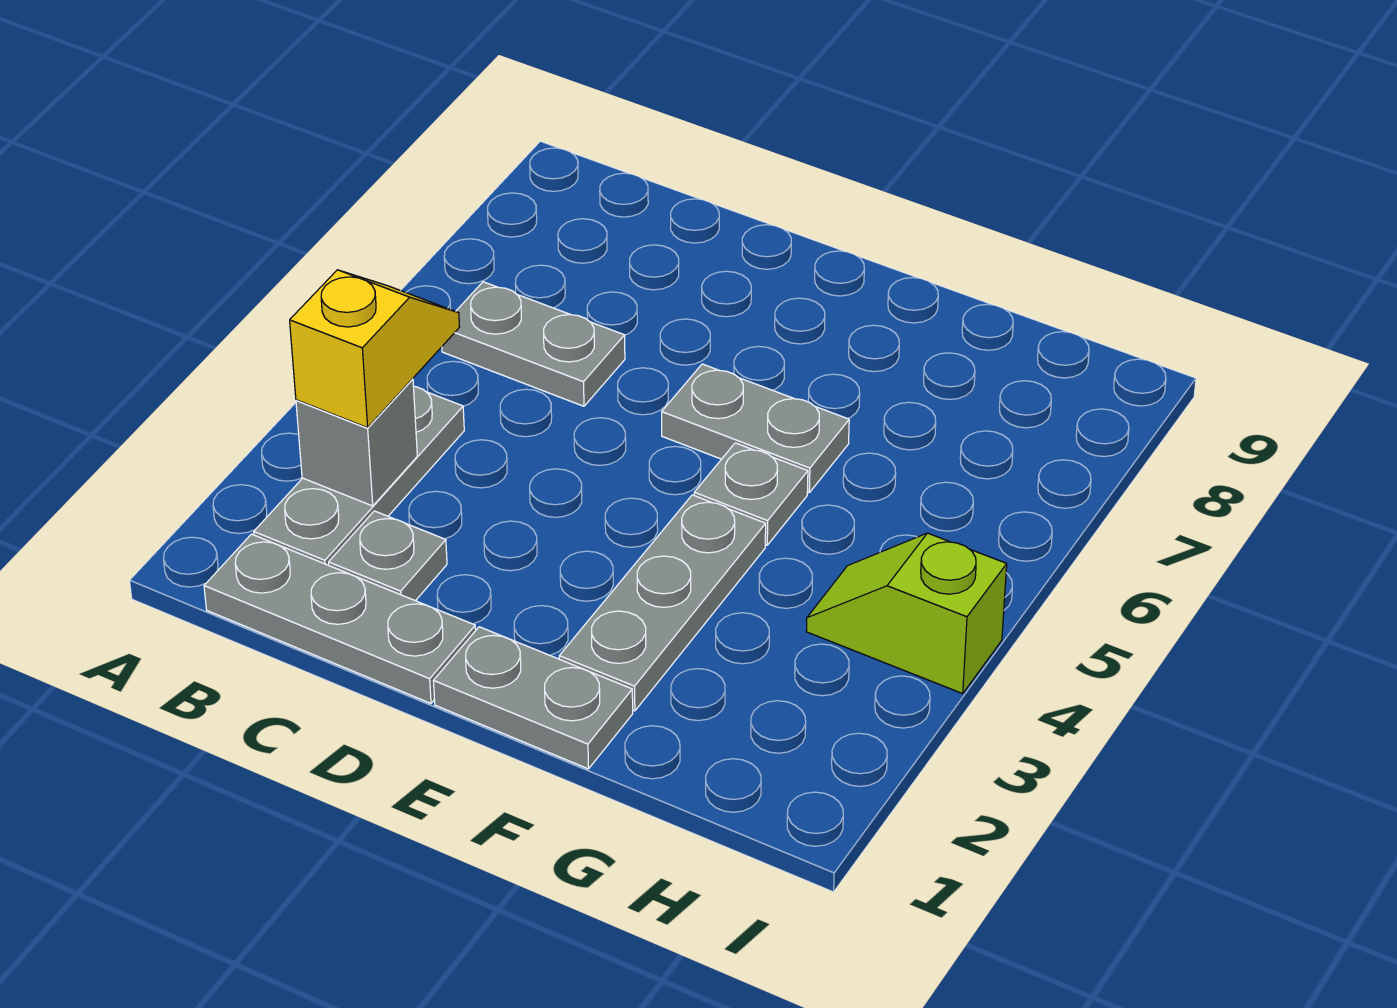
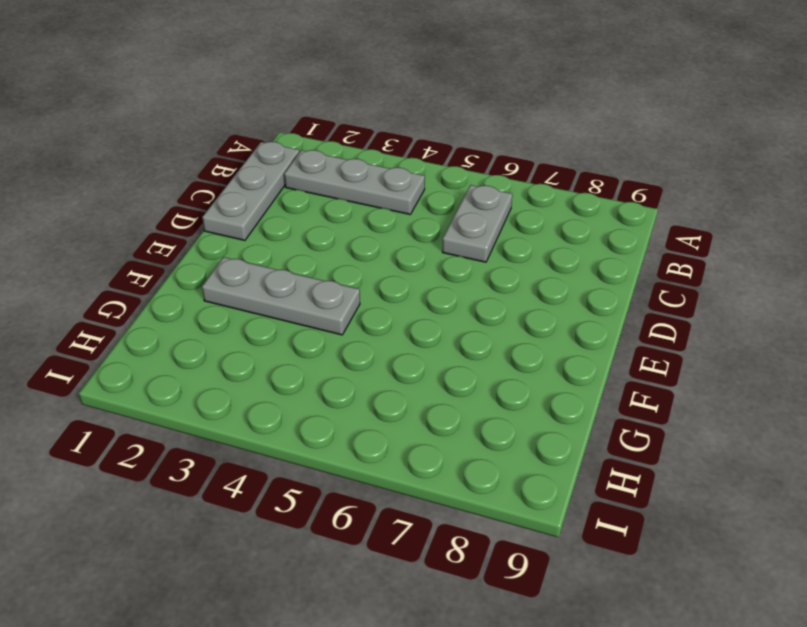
none -> grey plate C2 level 1
none -> grey plate E1:F1 level 1

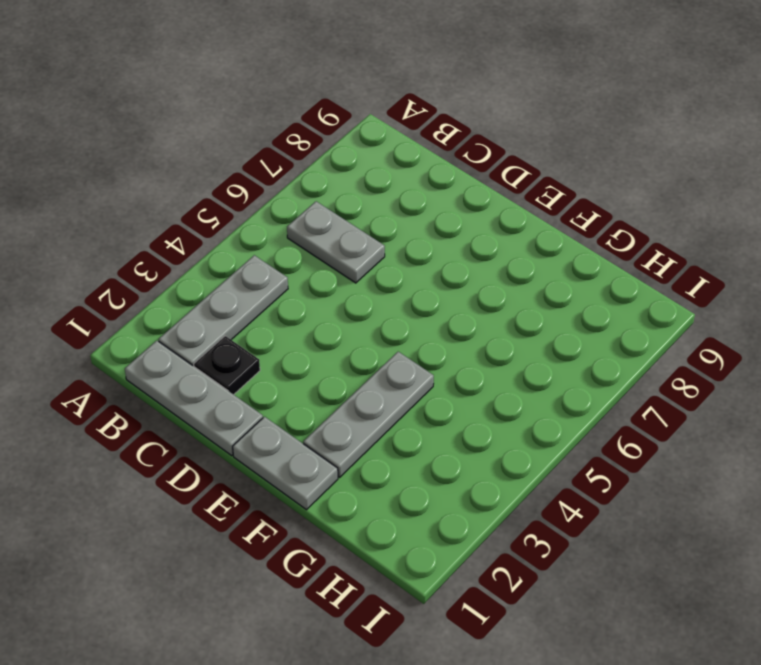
black plate C2 level 1 -> grey plate C2 level 1
none -> grey plate E6:F6 level 1
none -> grey plate F5 level 1

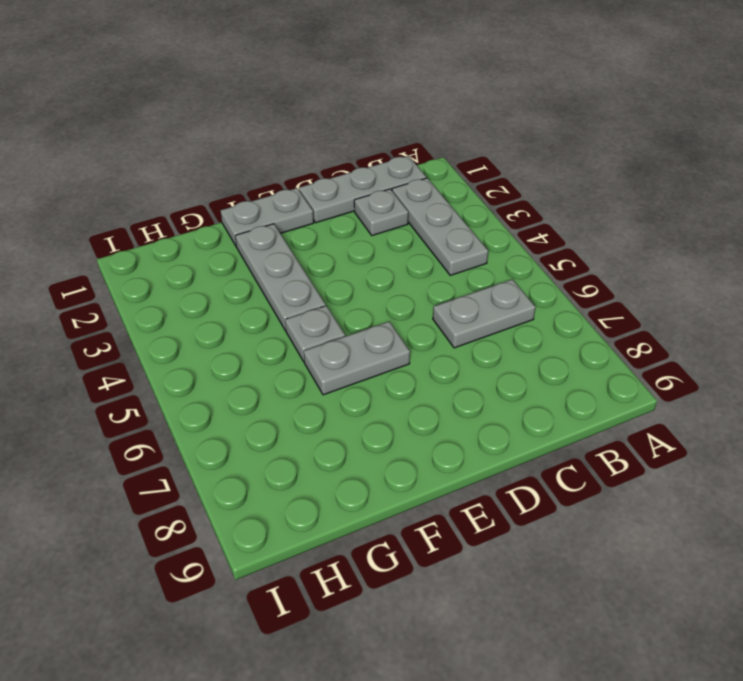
none -> lime slope H4:I4 level 1 top I
none -> grey brick B3 level 2

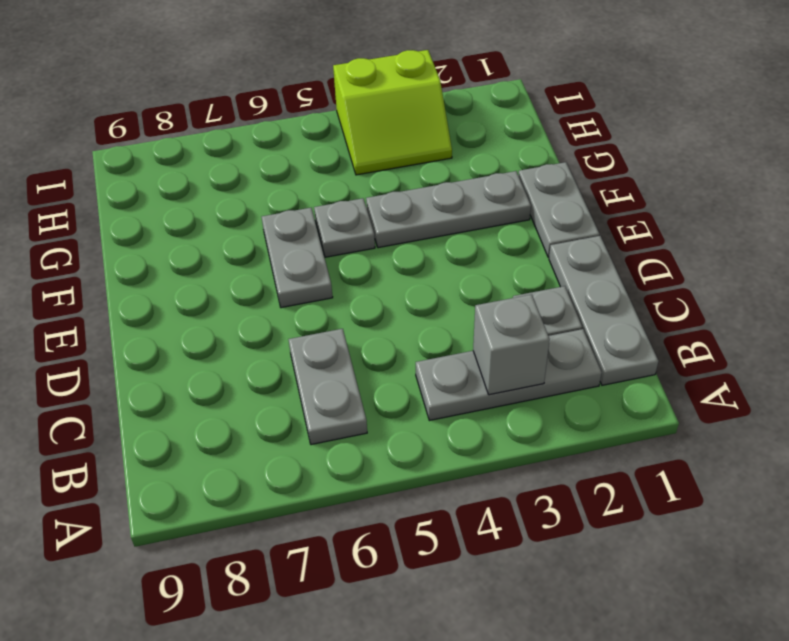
lime slope H3:I4 level 1 top I -> lime slope H4:I4 level 1 top I
none -> yellow slope B3:B4 level 3 top 3

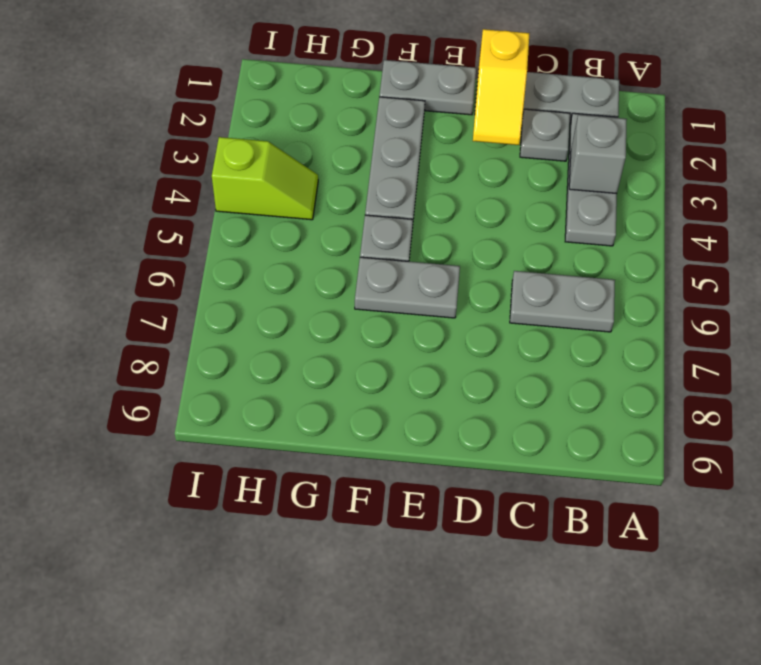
yellow slope D1:D2 level 2 top 1 -> yellow slope B3:B4 level 3 top 3

